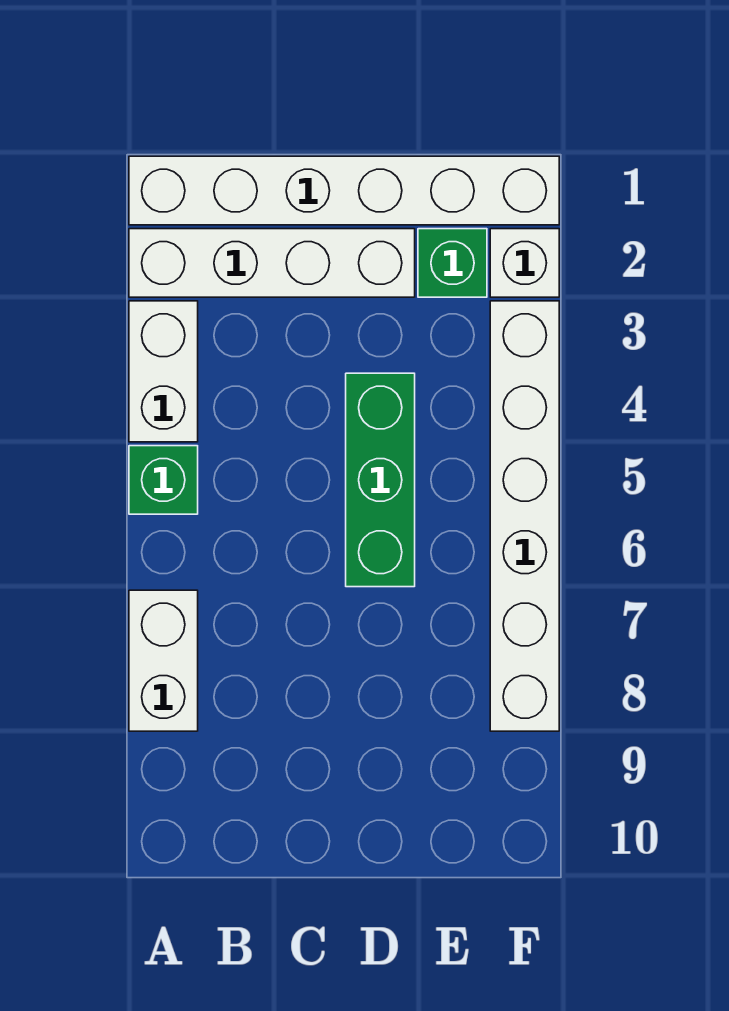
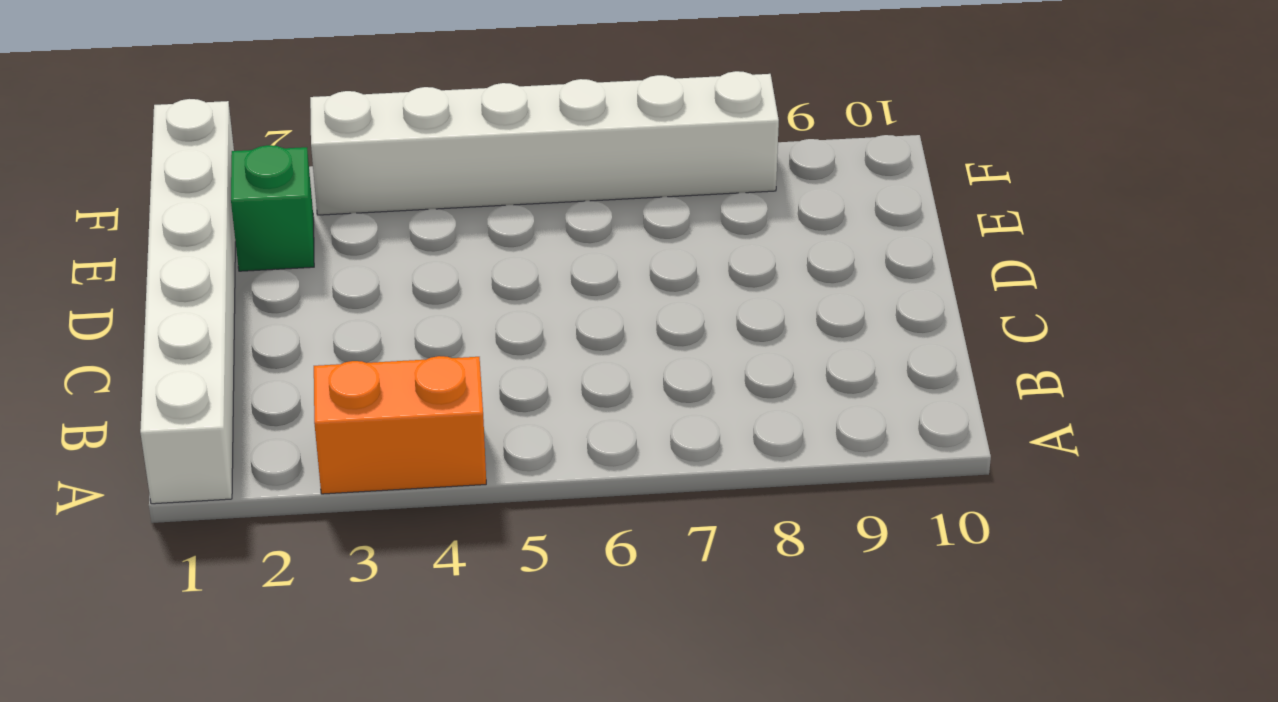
orange brick A3:A4 level 1 -> white brick A3:A4 level 1
none -> white brick A2:D2 level 1
none -> green brick A5 level 1

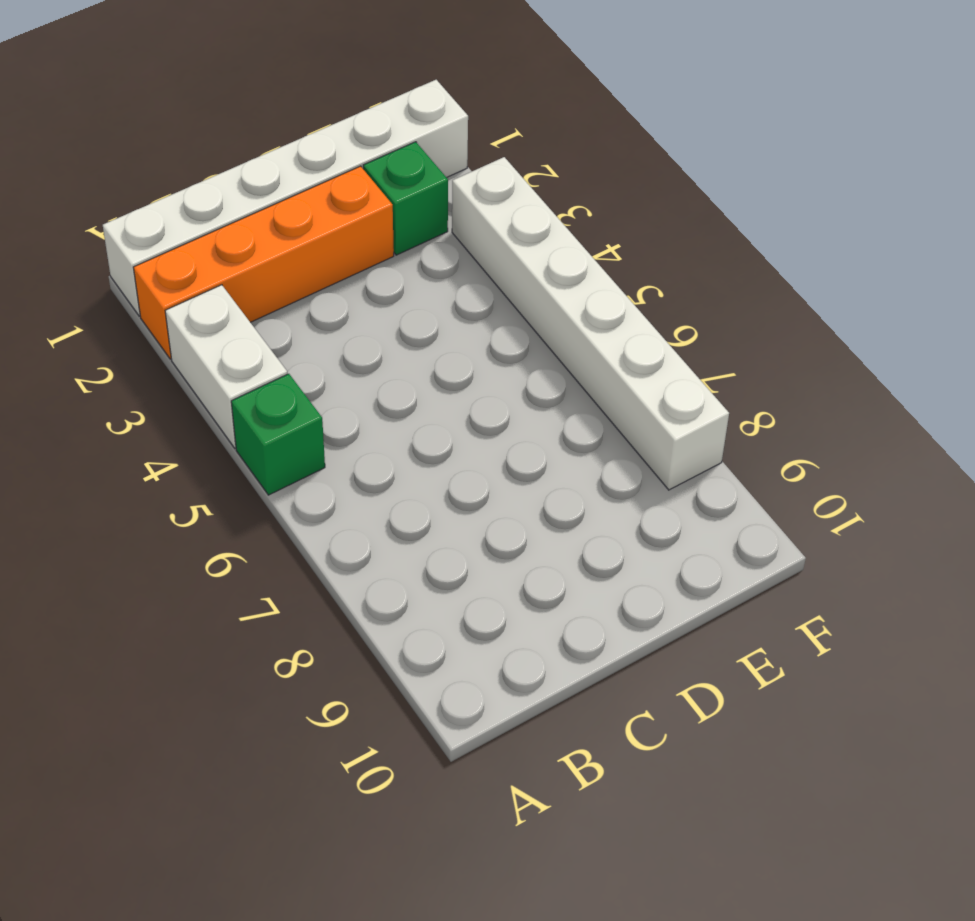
orange brick A2:D2 level 1 -> white brick A2:D2 level 1
none -> white brick A7:A8 level 1
none -> green brick D4:D6 level 1

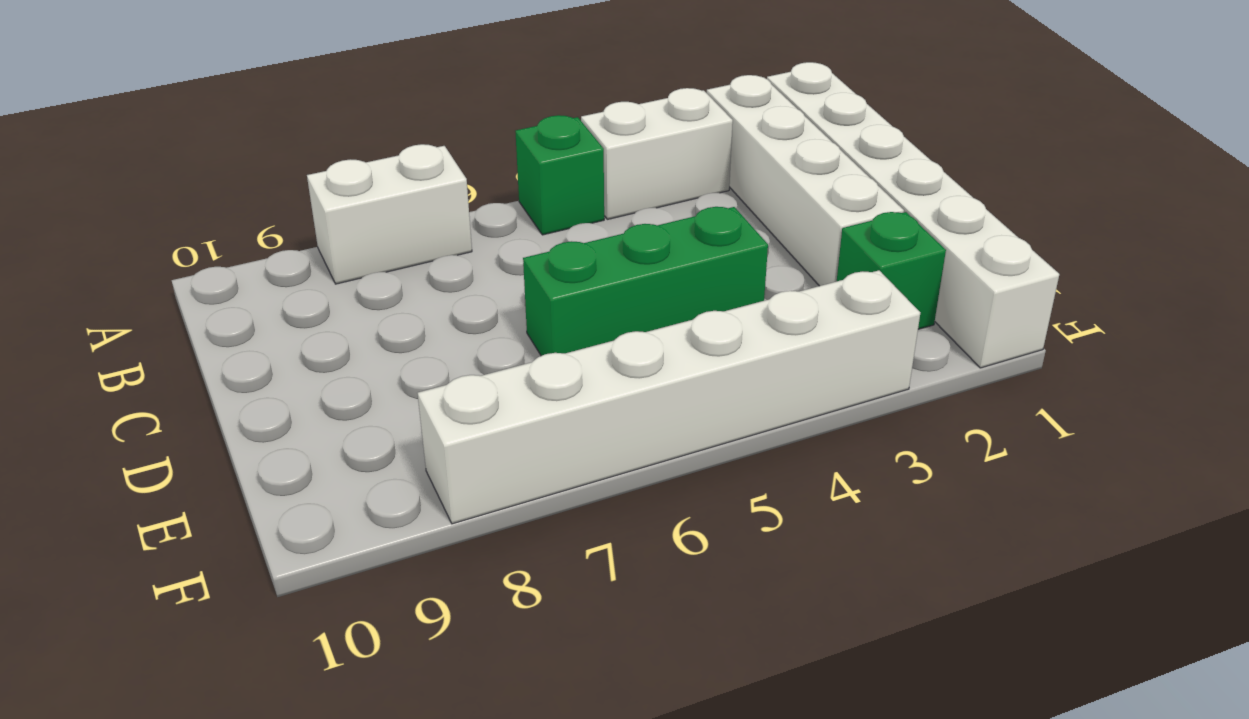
none -> white brick F2 level 1

